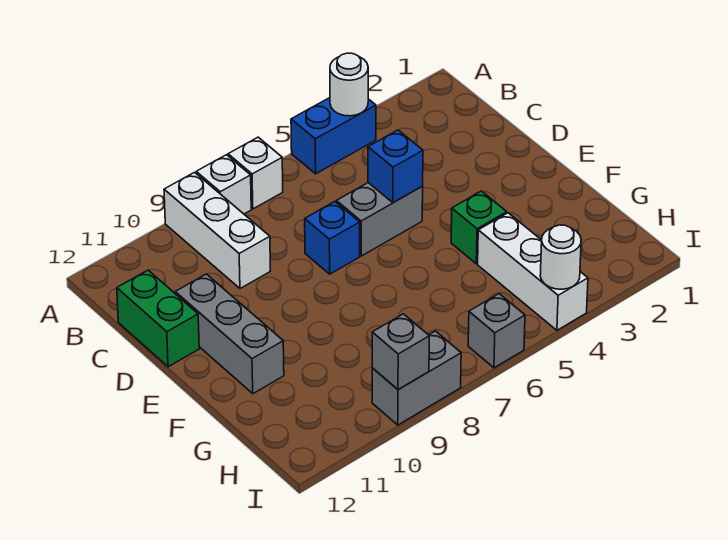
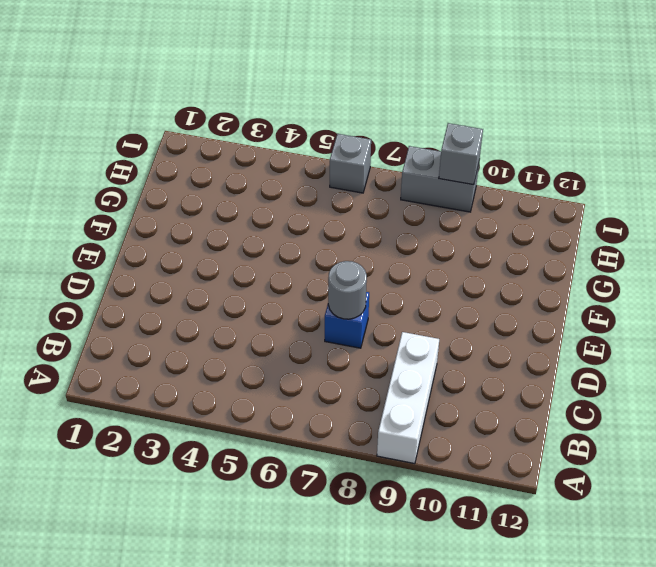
grey round brick D7 level 2 -> none
none -> blue brick A4:A5 level 1
none -> white brick A7 level 1
none -> white brick A8 level 1

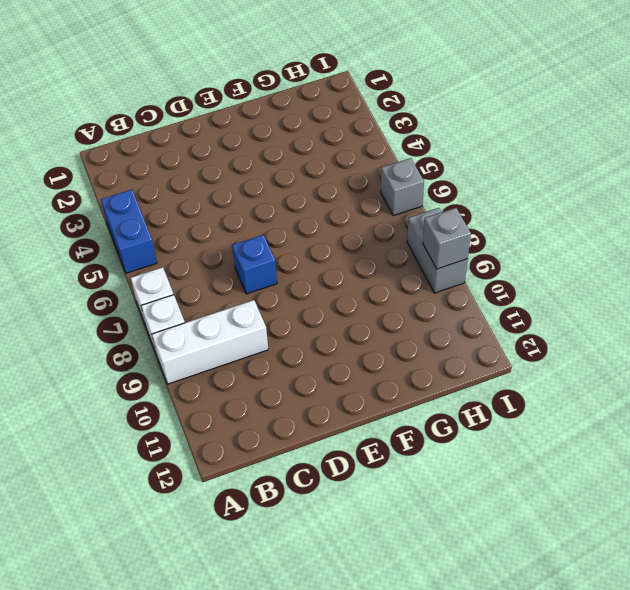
none -> green brick C12:D12 level 1
none -> grey brick D5:D6 level 1
none -> grey brick D11:F11 level 1

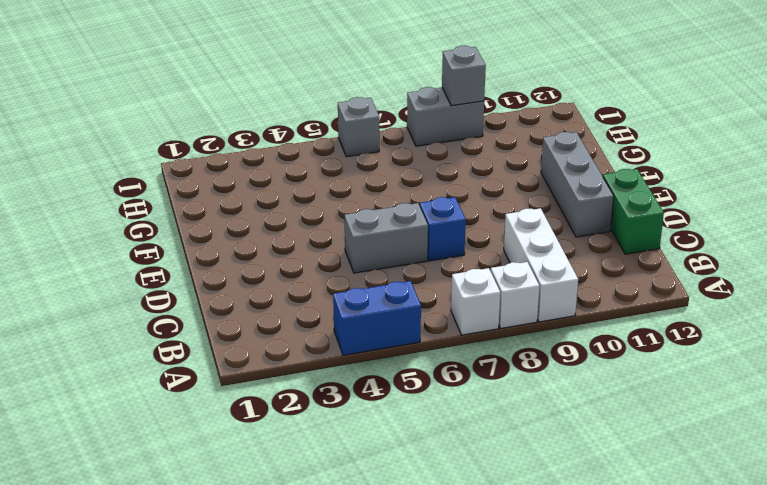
none -> green brick F4 level 1
none -> white brick G4:I4 level 1
none -> white round brick A4 level 2

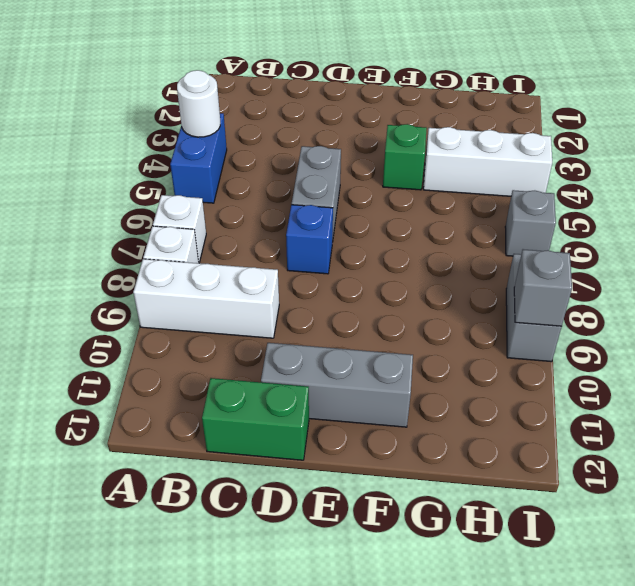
none -> blue brick D5 level 2
none -> white round brick I4 level 2

